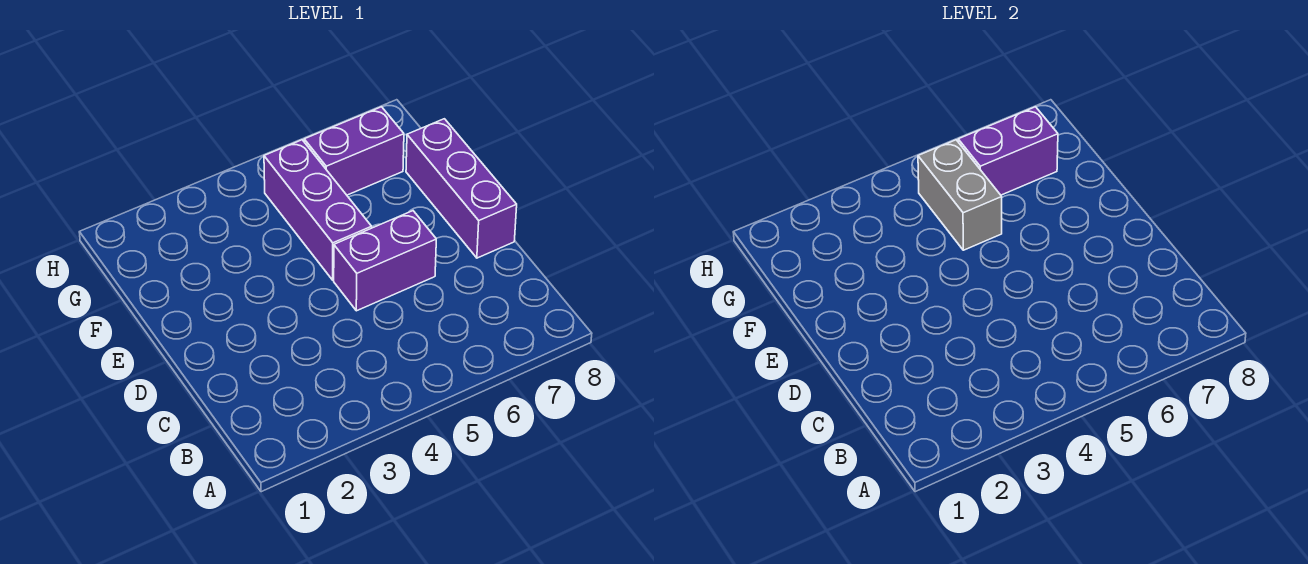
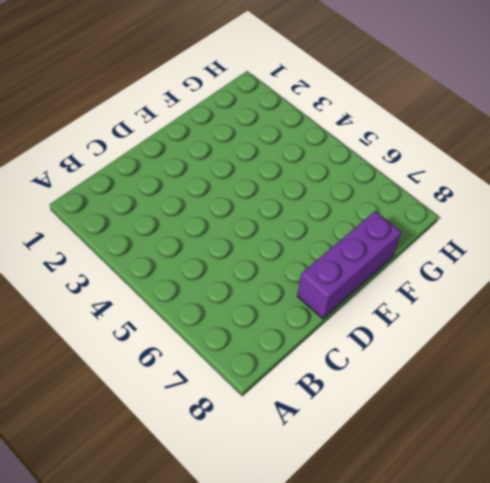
none -> purple brick D5:D6 level 1
none -> purple brick E5:G5 level 1

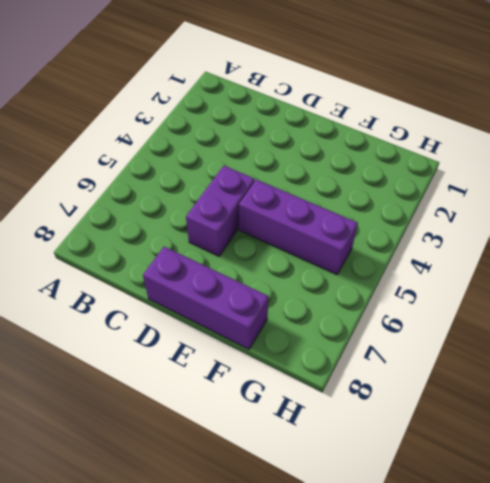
none -> purple brick G6:G7 level 1
none -> grey brick F5:G5 level 2

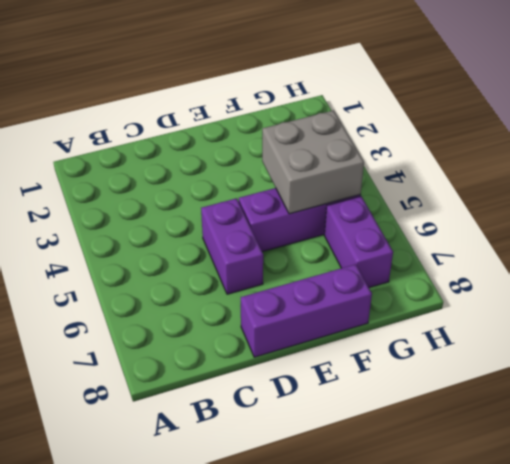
grey brick F4:G5 level 2 -> grey brick F5:G5 level 2
none -> purple brick G6:G7 level 2

